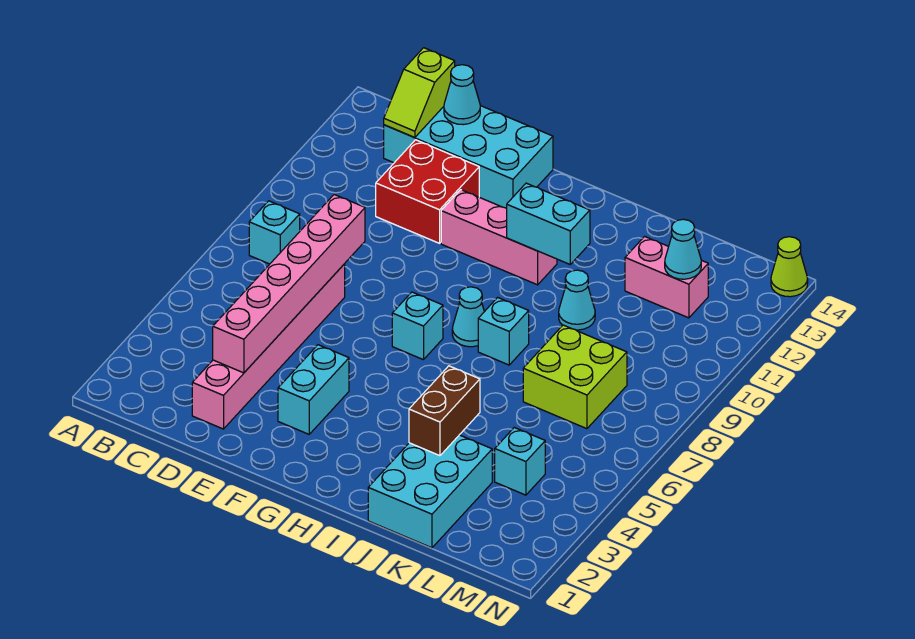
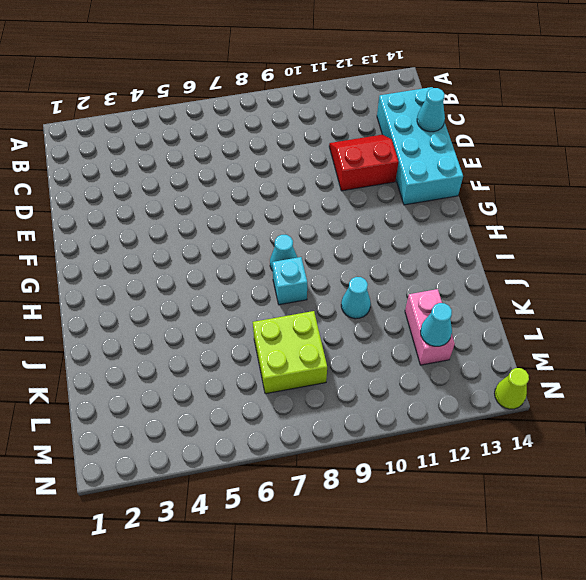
red slope D11:E12 level 1 top E -> red brick D11:E12 level 1
none -> cyan brick B8 level 1
none -> pink brick D2:D7 level 1
none -> cyan brick F3:F4 level 1

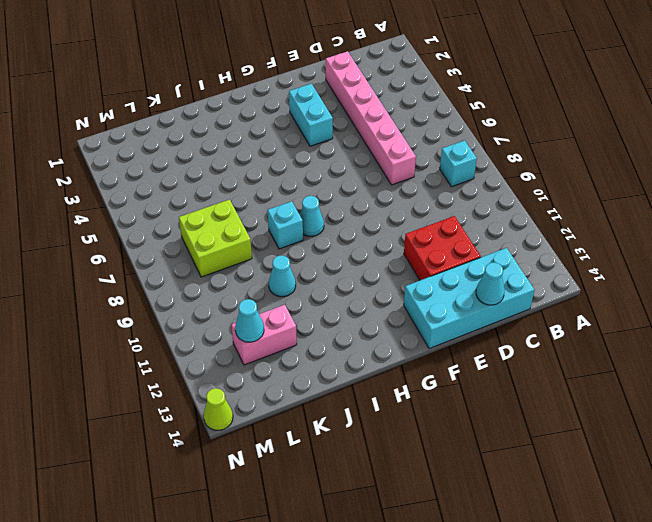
none -> pink brick F11:H11 level 1
none -> cyan brick G7 level 1
none -> cyan brick J1:K3 level 1

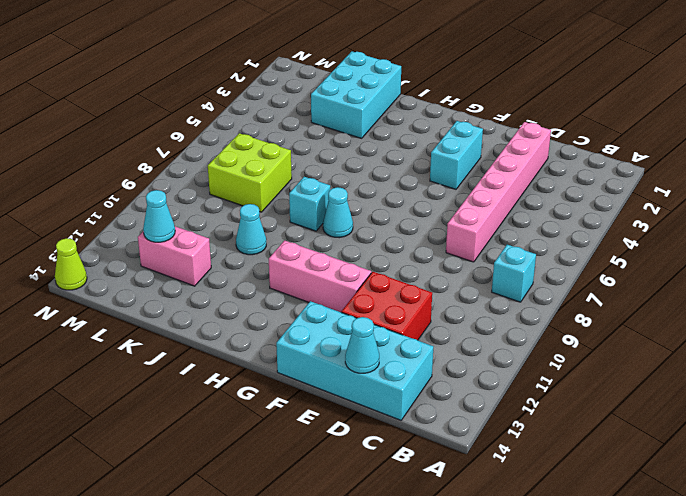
none -> cyan brick G7 level 1
none -> cyan brick L4 level 1
none -> lime slope C13:C14 level 2 top 14

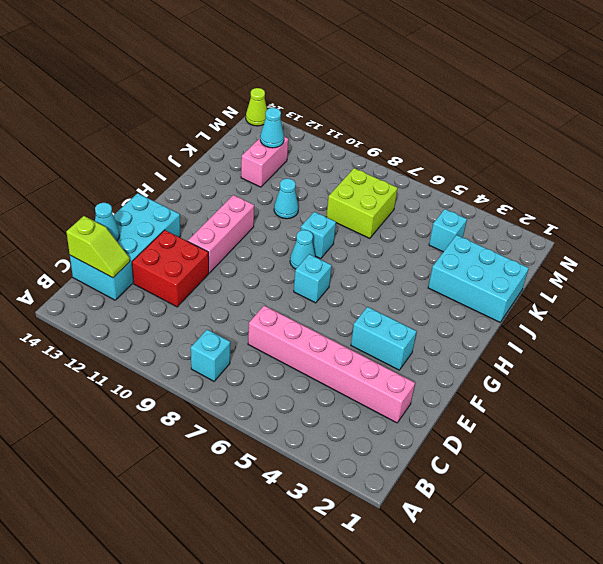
none -> pink brick D3:D8 level 2
none -> cyan brick H11:I11 level 2
none -> brown brick J3:J4 level 2

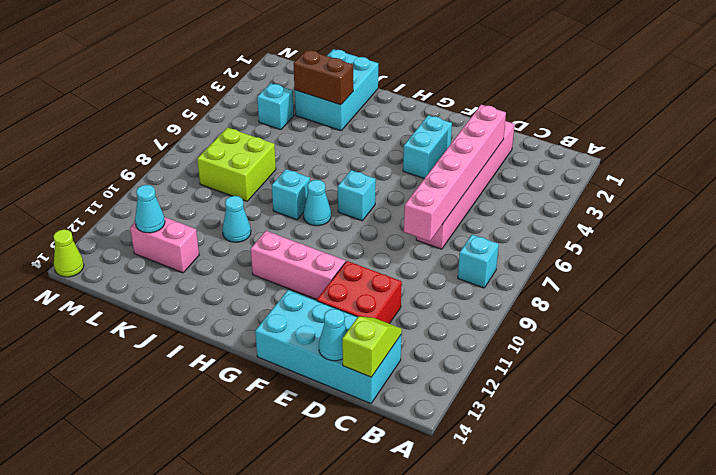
brown brick J3:K3 level 2 -> brown brick J3:J4 level 2
none -> cyan brick H11:I11 level 2

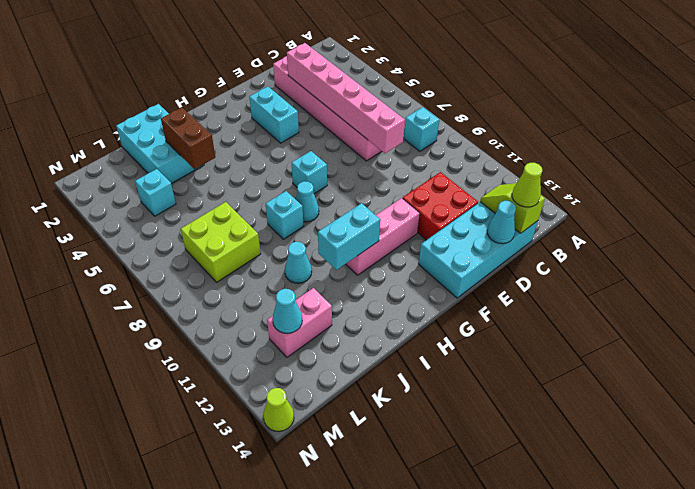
lime cone C14 level 3 -> none

